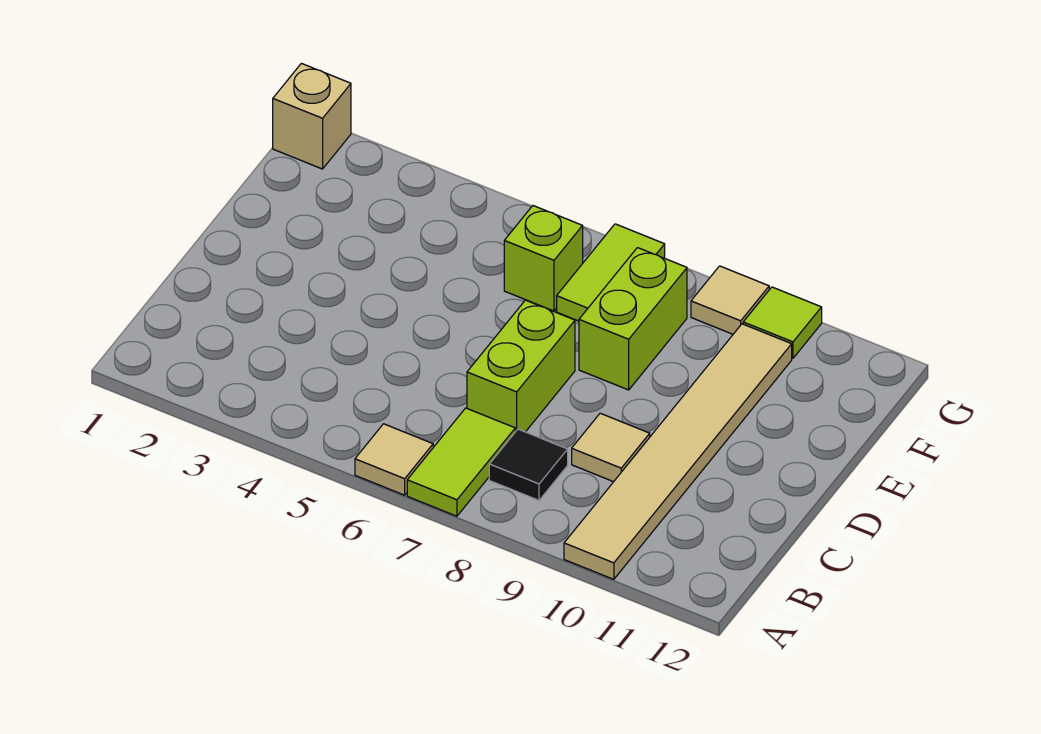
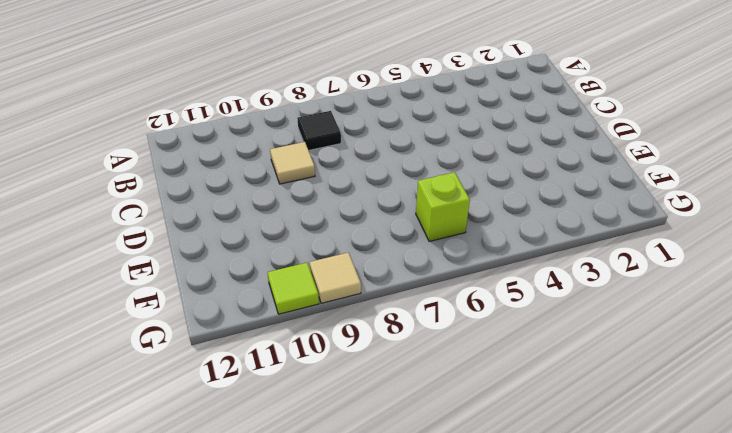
none -> tan tile A6 level 1
none -> lime tile A7:B7 level 1
none -> tan tile A10:F10 level 1

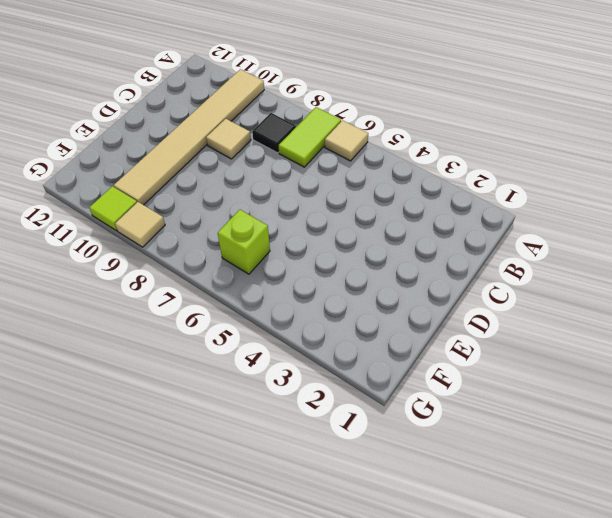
none -> lime brick C7:D7 level 1
none -> lime brick E8:F8 level 1
none -> lime tile F7:G7 level 1

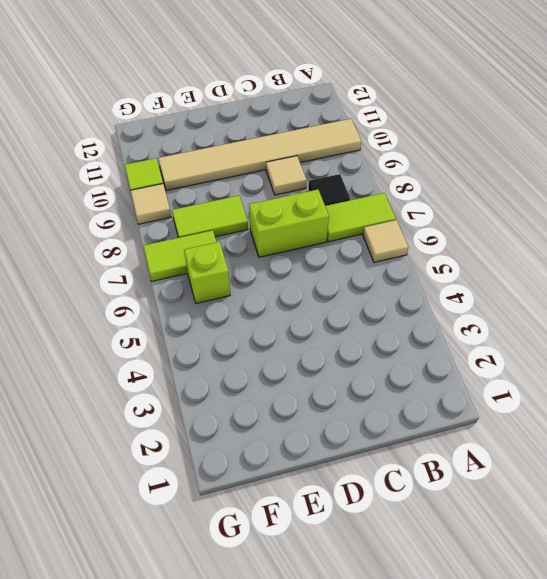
lime tile E8:F8 level 1 -> lime brick E8:F8 level 1
none -> tan brick G1 level 1

